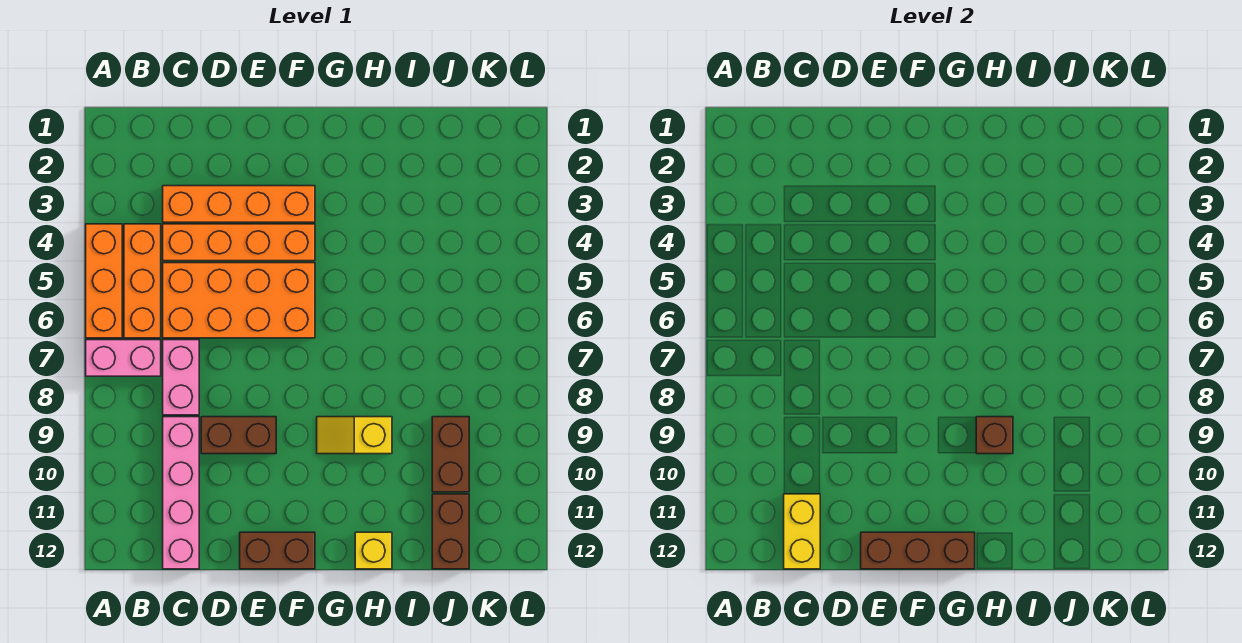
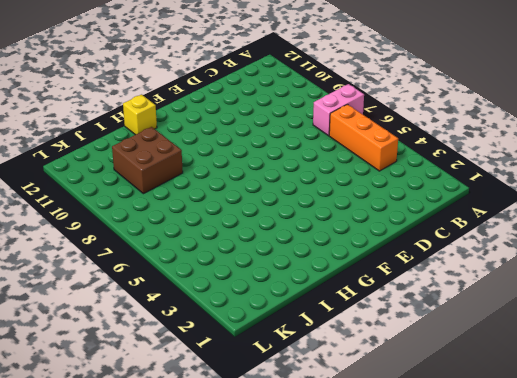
brown brick I9:J10 level 1 -> brown brick J9:J10 level 1
none -> orange brick A4:A6 level 1
none -> orange brick C3:F3 level 1
none -> orange brick C4:F4 level 1

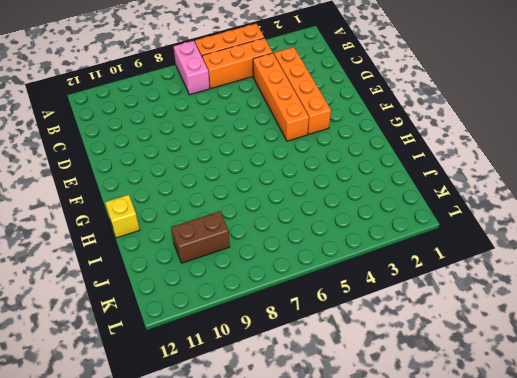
none -> orange brick C5:F6 level 1
none -> pink brick C7:C8 level 1
none -> pink brick C9:C12 level 1

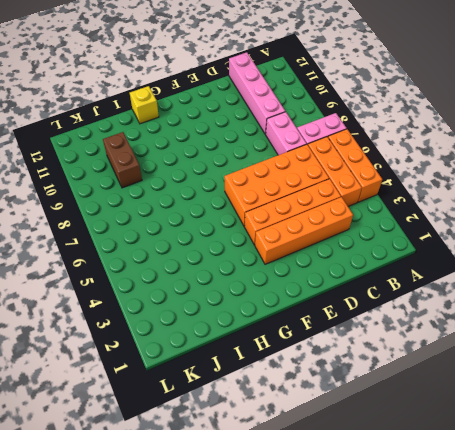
none -> brown brick D9:E9 level 1
none -> brown brick E12:F12 level 1
none -> yellow slope G9:H9 level 1 top H

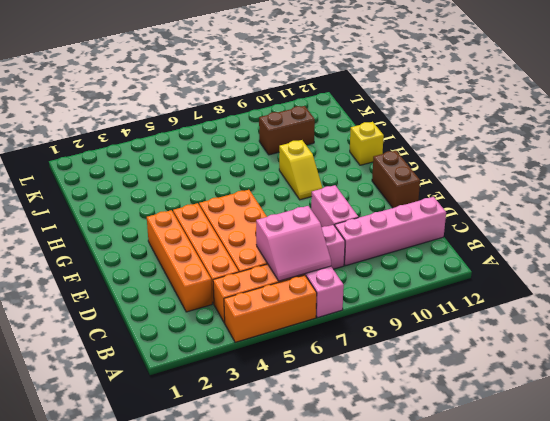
pink slope B6:C7 level 2 top C -> none
pink brick D9:E9 level 1 -> brown brick D9:E9 level 1
none -> brown brick J11:J12 level 1
none -> yellow brick C11:C12 level 2
none -> brown brick E12:G12 level 2

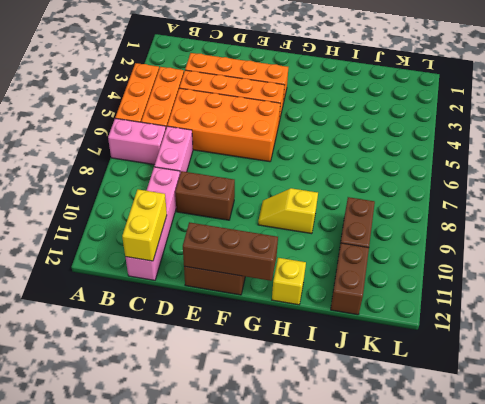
none -> brown brick H9 level 2

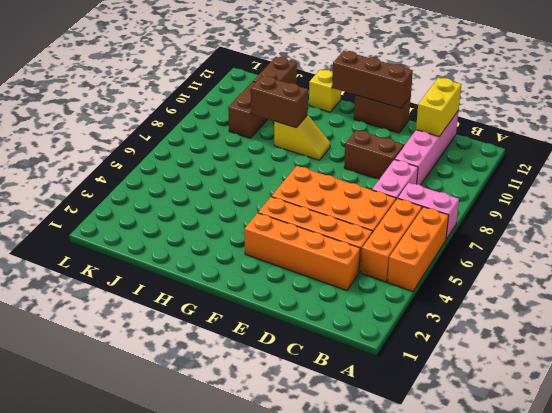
brown brick H9:I9 level 2 -> brown brick H9 level 2

